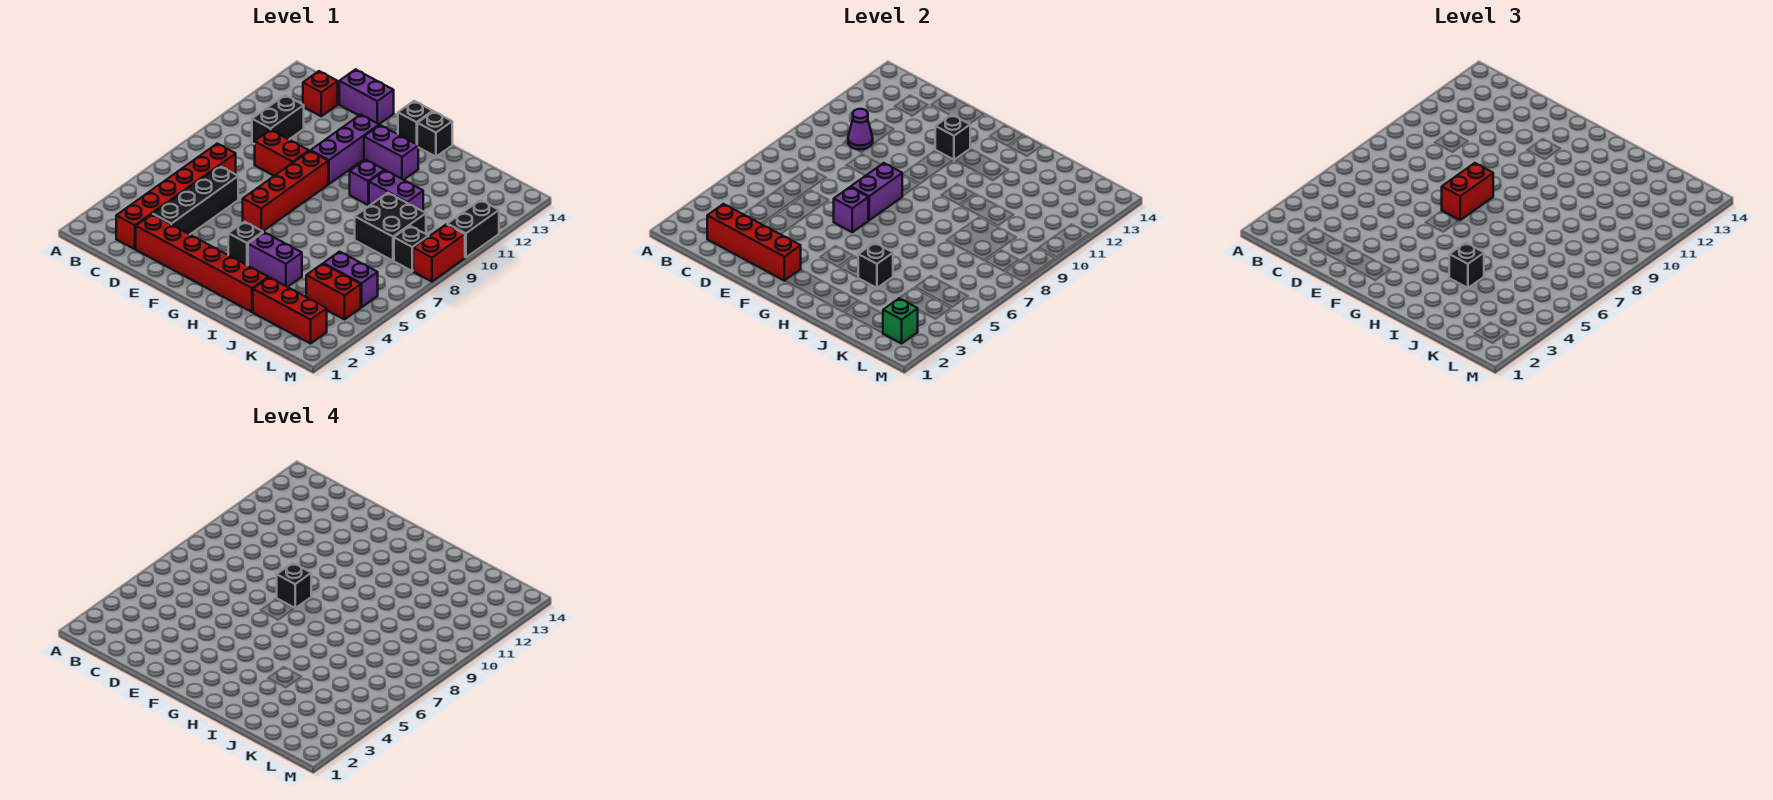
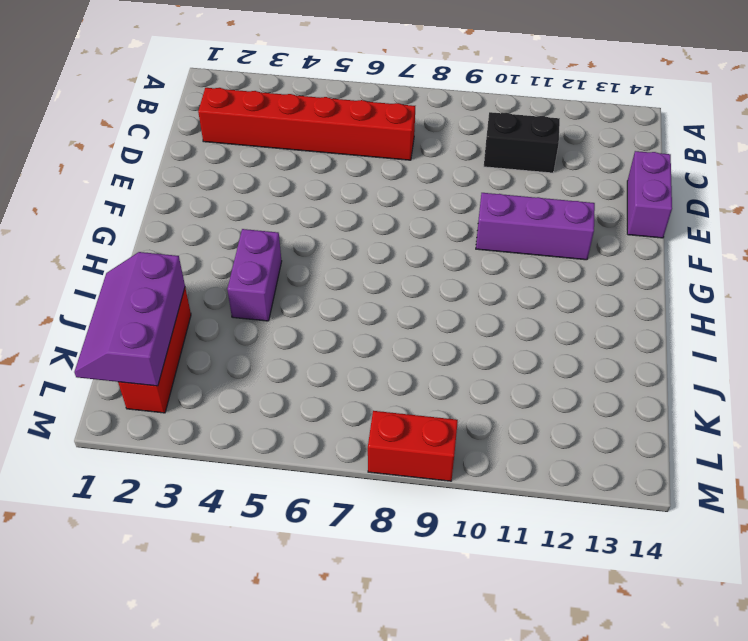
purple slope J1:L2 level 2 top 2 -> green brick L2 level 2
none -> red brick C13 level 1
none -> red brick D2:I2 level 1
none -> black brick D3:D6 level 1
none -> red brick D9:E9 level 1

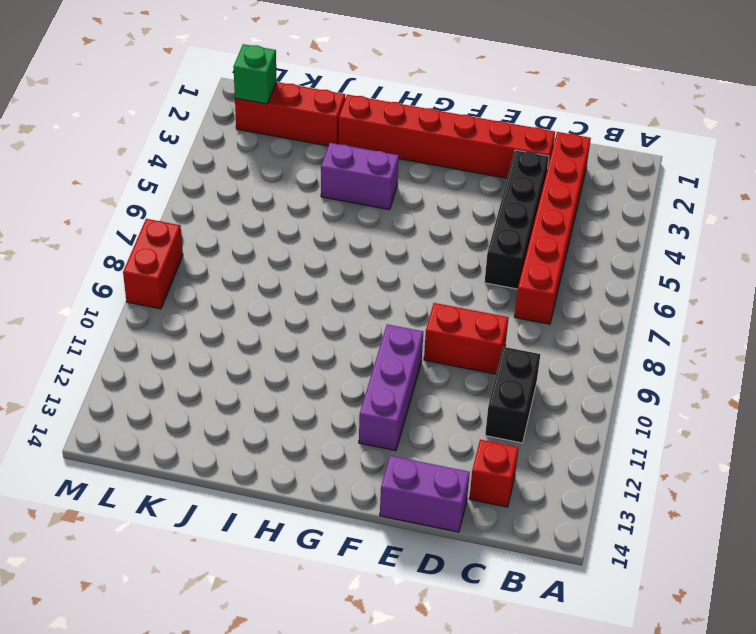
none -> red brick F6:F9 level 1
none -> black brick G4 level 1
none -> purple brick G12:H12 level 1
none -> black brick G14 level 1

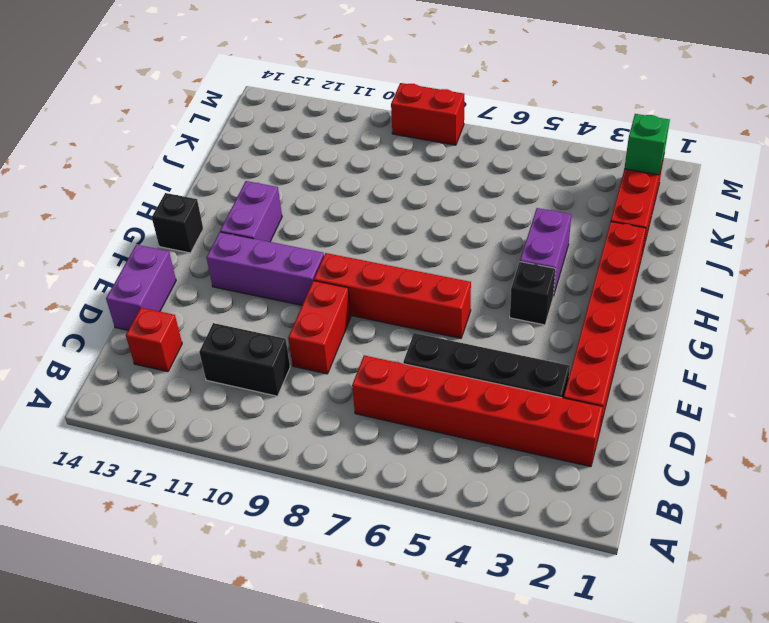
none -> purple brick H10 level 1
none -> black brick H14 level 1
none -> purple brick I10:J10 level 1
none -> black brick J8:K9 level 1

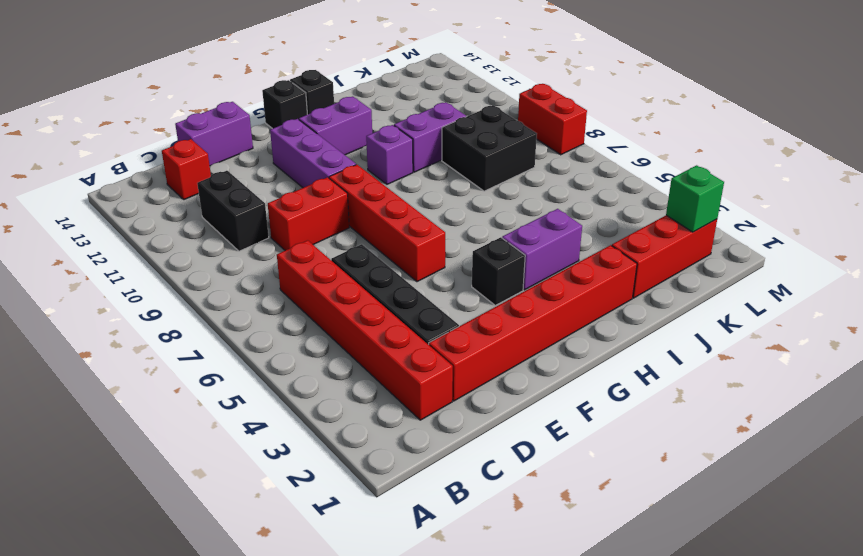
none -> red brick K4:L4 level 1
none -> purple brick K5:L5 level 1
none -> black brick L8 level 1
none -> black brick M10:M11 level 1

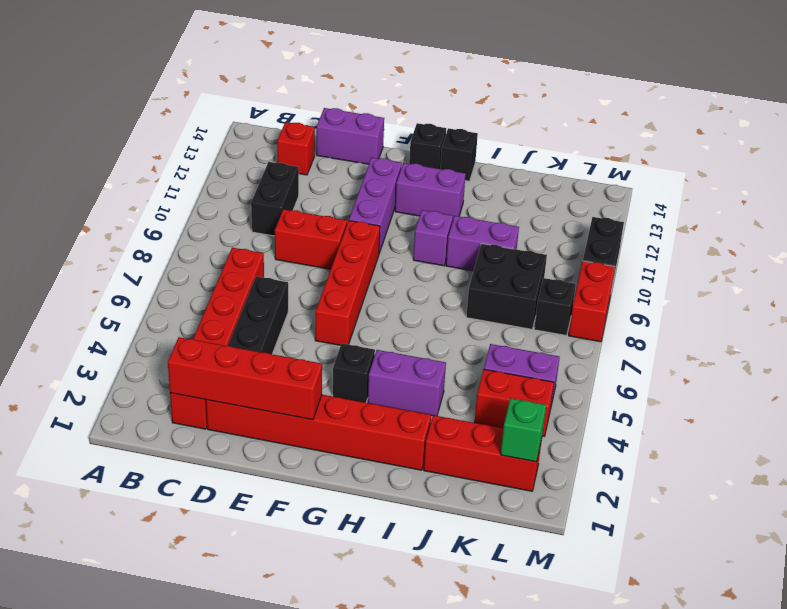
none -> purple cone C10 level 2
none -> purple brick F6 level 2
none -> purple brick F7:F8 level 2
none -> black brick F12 level 2

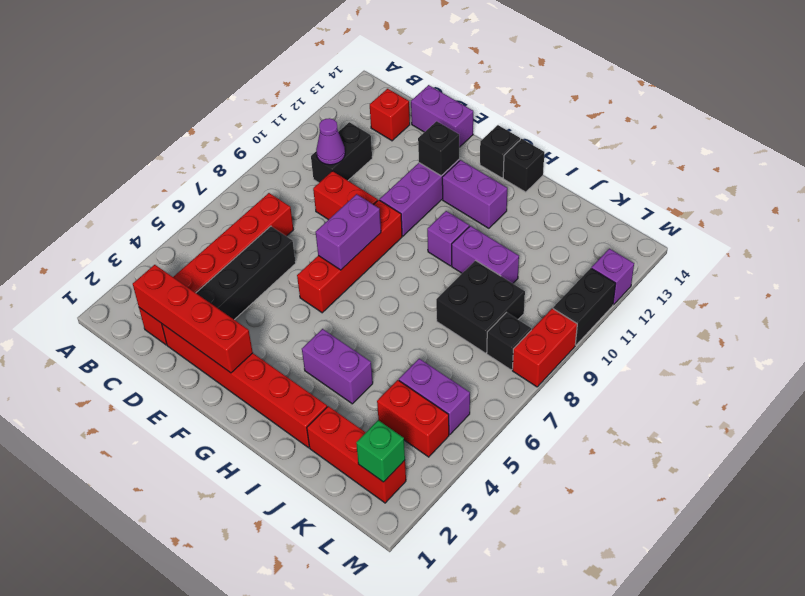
purple brick M12 level 1 -> purple brick F6 level 2
none -> black brick G4 level 1
none -> black brick I4 level 2
none -> red brick F7:F8 level 3
none -> black brick I4 level 3

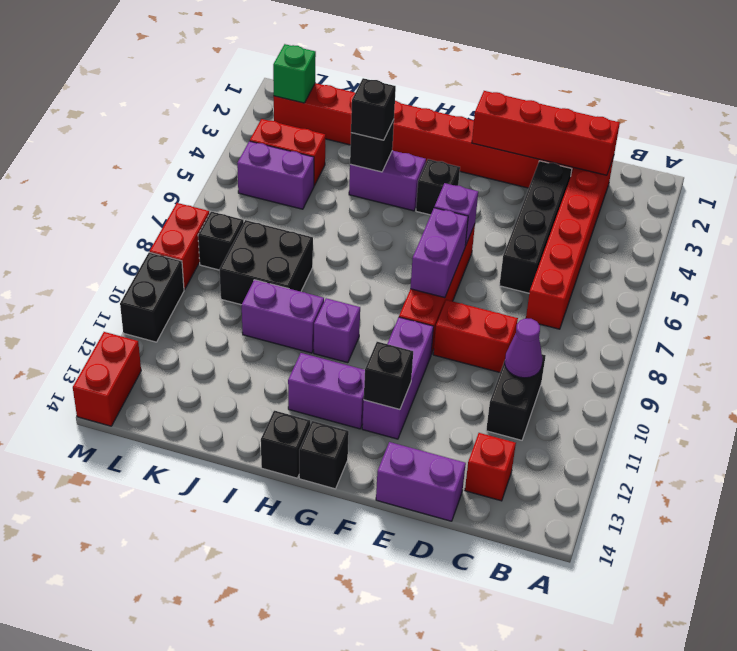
red brick M13:M14 level 1 -> red brick F7:F8 level 3
none -> black brick F8 level 4

